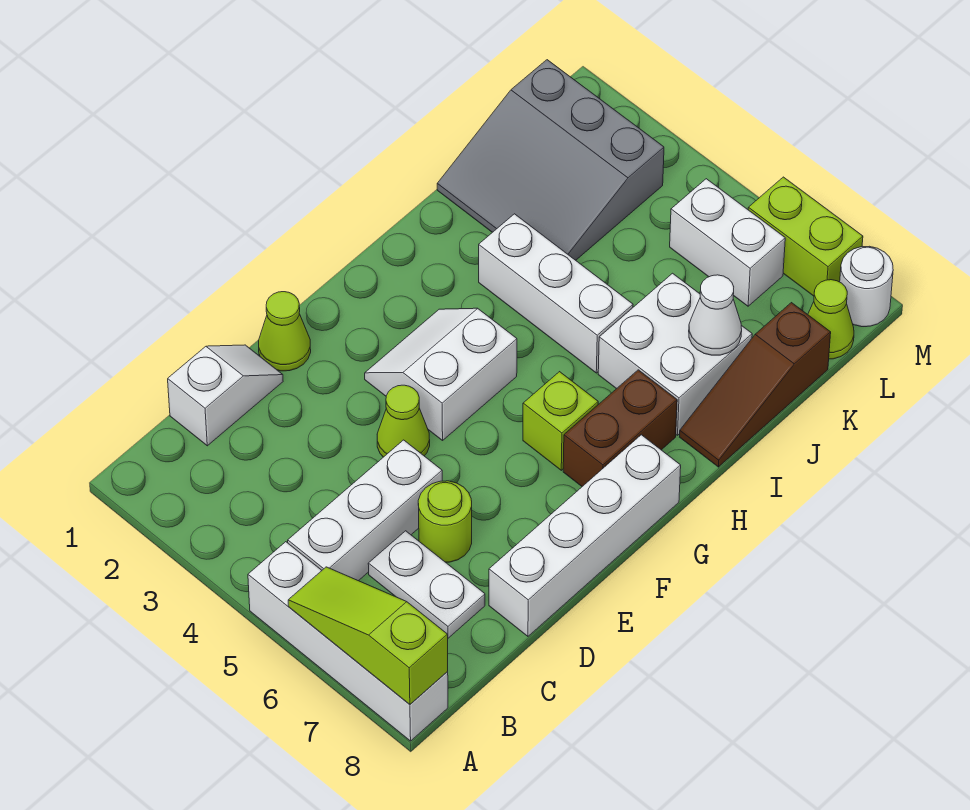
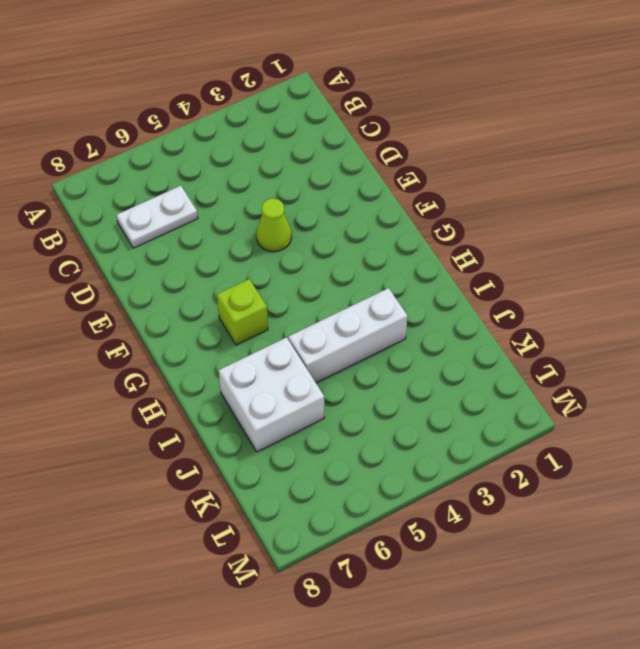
none -> white brick A5:A8 level 1
none -> white brick B5:D5 level 1
none -> white slope C1:D1 level 1 top C

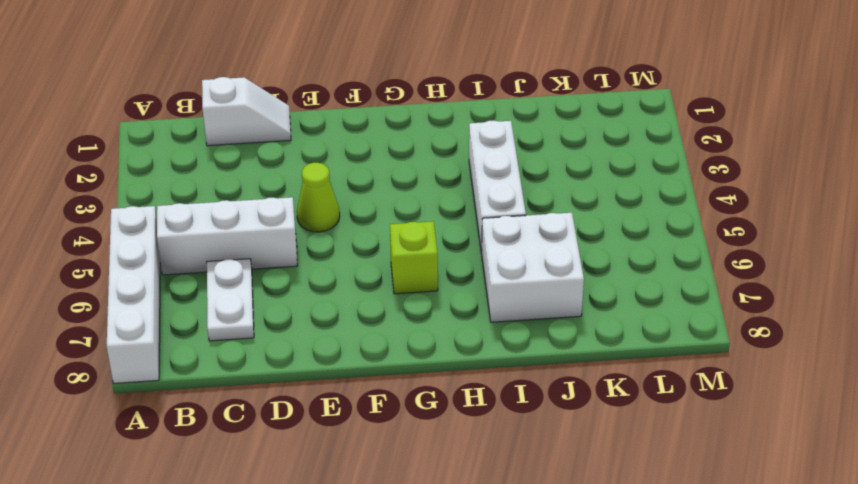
none -> lime round brick D6 level 1
none -> white brick D8:G8 level 1
none -> lime cone E1 level 1

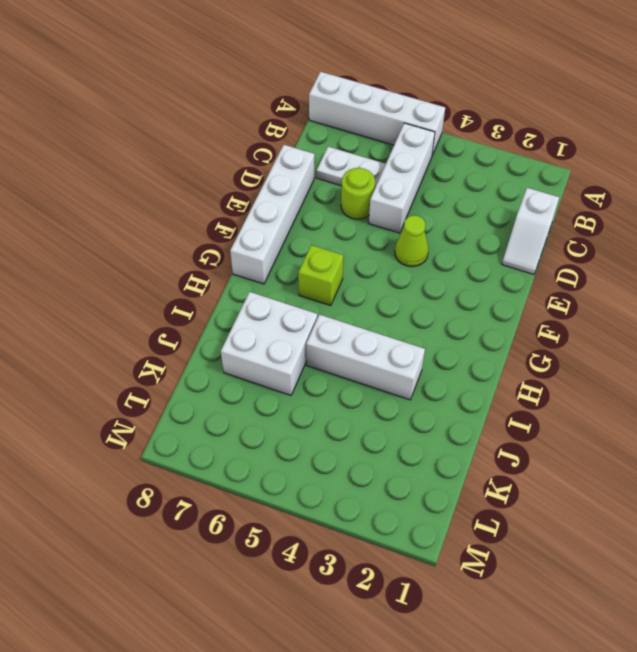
none -> lime cone E1 level 1
none -> white slope F3:G4 level 1 top 4
none -> brown brick G7:H7 level 1

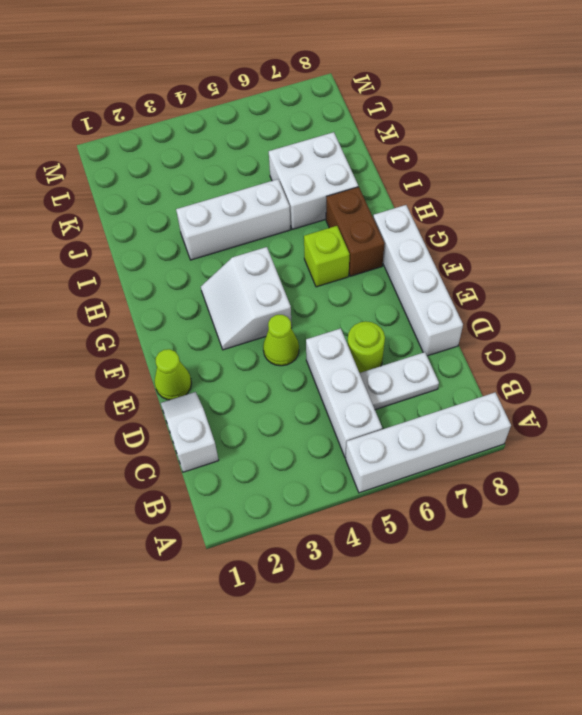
none -> brown slope I8:K8 level 1 top K
none -> grey slope J1:L3 level 1 top L
none -> white brick L5:L6 level 1

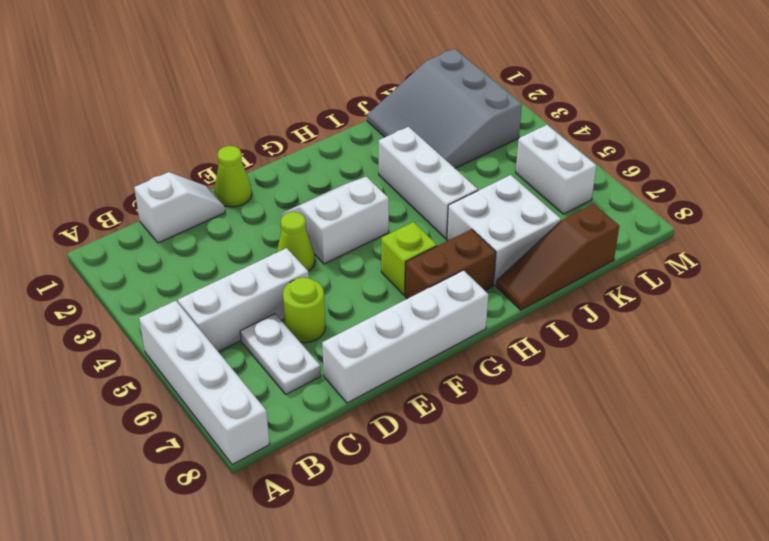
none -> lime cone L8 level 1
none -> lime brick M6:M7 level 1
none -> white round brick M8 level 1

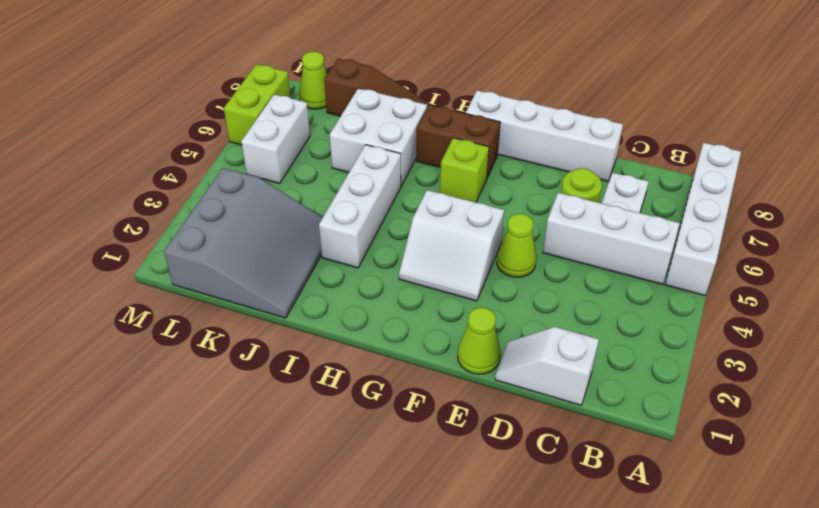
none -> white round brick M8 level 1
none -> lime slope A6:A8 level 2 top 8
none -> white cone J7 level 2

